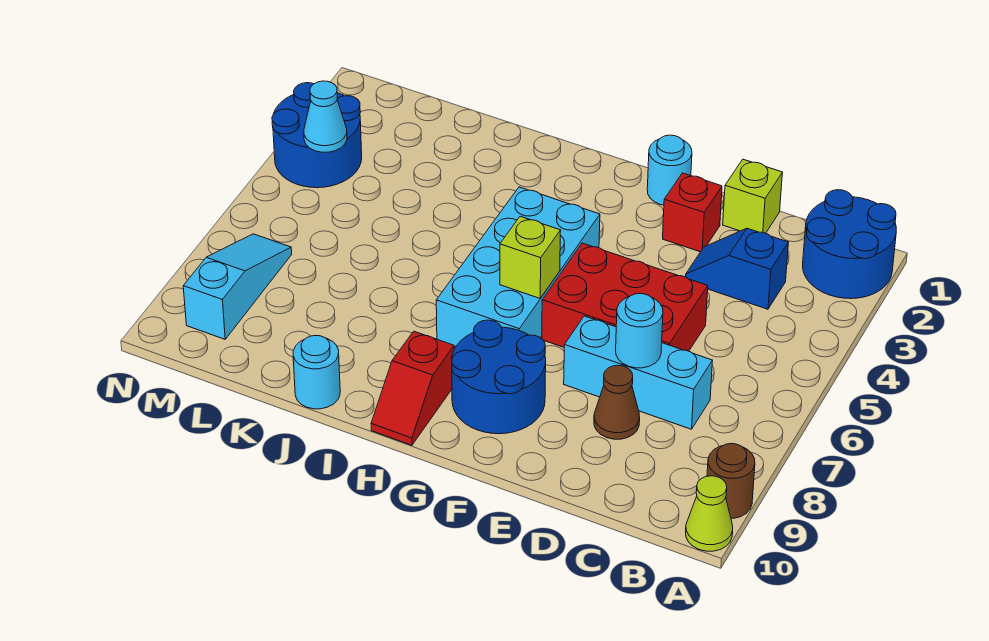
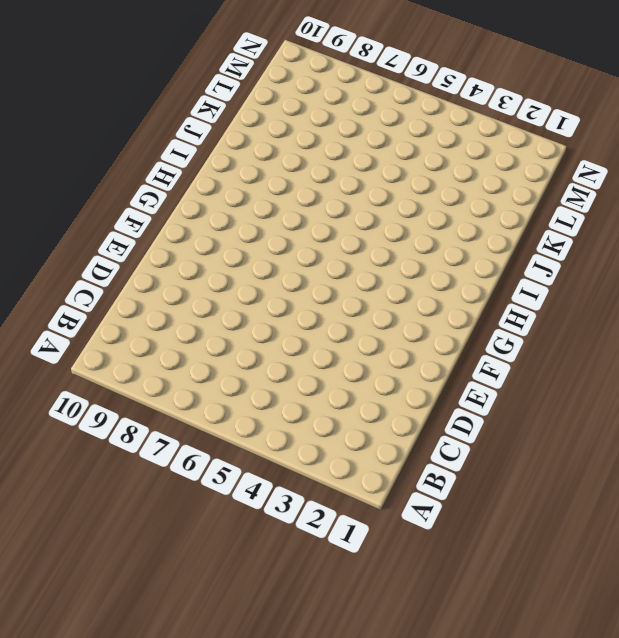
none -> blue round brick A1:B2 level 1
none -> brown round brick A9 level 1
none -> lime cone A10 level 1

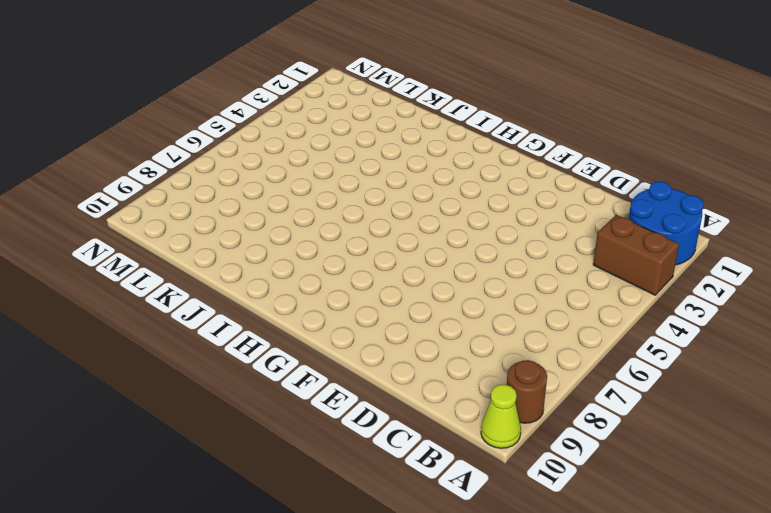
brown brick A3:B3 level 1 -> none
none -> blue slope C3:D3 level 1 top C
none -> cyan brick C7:E7 level 1
none -> lime brick D1 level 1

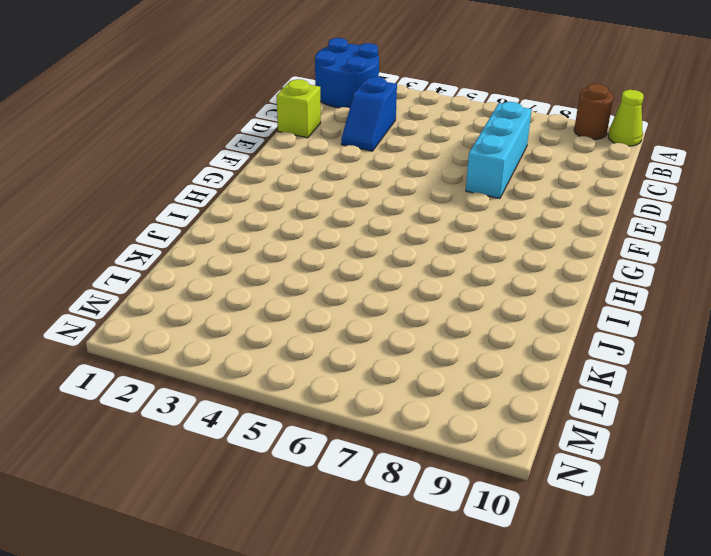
none -> red brick D5:F6 level 1
none -> brown cone D8 level 1
none -> red brick E2 level 1

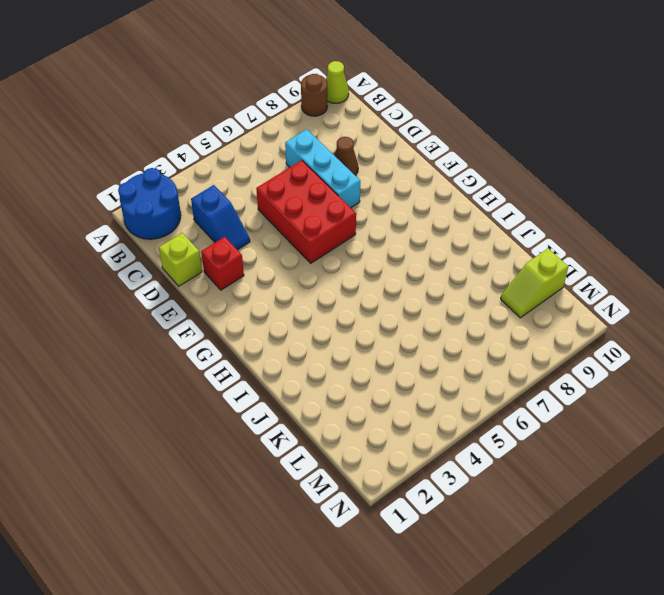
lime slope L9:L10 level 1 top 10 -> none
none -> cyan round brick F1 level 1
none -> blue round brick F8:G9 level 1
none -> cyan brick G4:H7 level 1

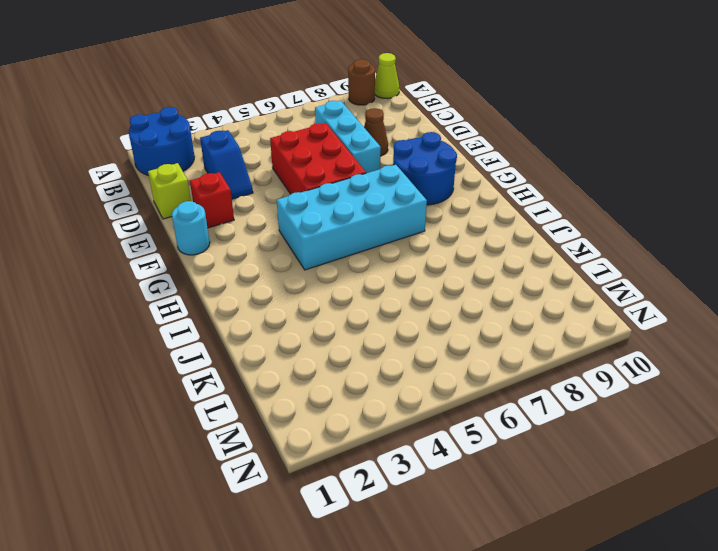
none -> red slope H9:H10 level 1 top 9
none -> cyan round brick J10 level 1
none -> blue round brick M3:N4 level 1

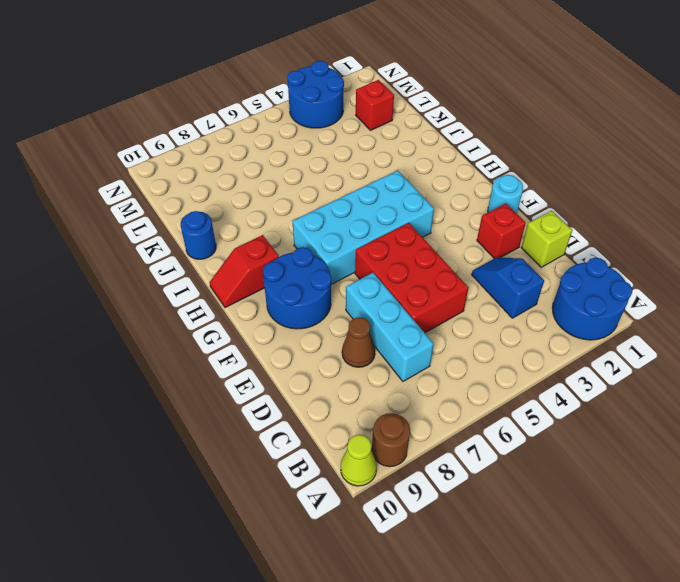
blue round brick J10 level 1 -> cyan round brick J10 level 1
red brick L2 level 1 -> none
none -> cyan slope M7:M9 level 1 top 9
none -> cyan round brick D7 level 2
none -> lime brick G6 level 2

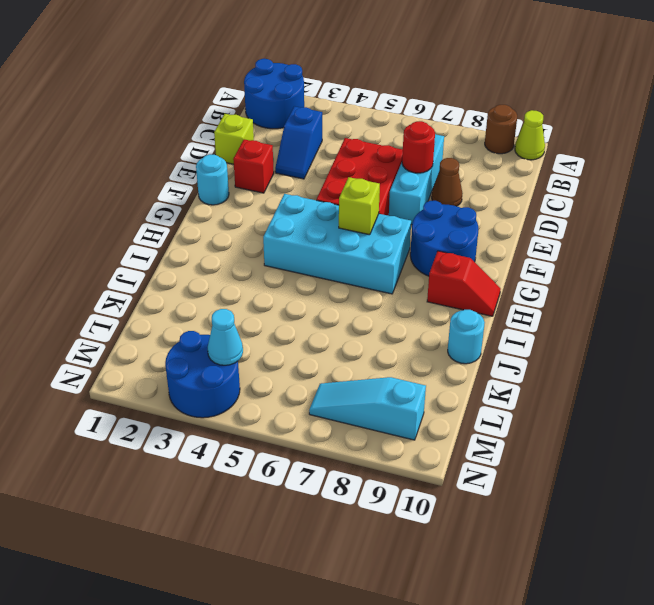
red round brick D7 level 2 -> cyan round brick D7 level 2

